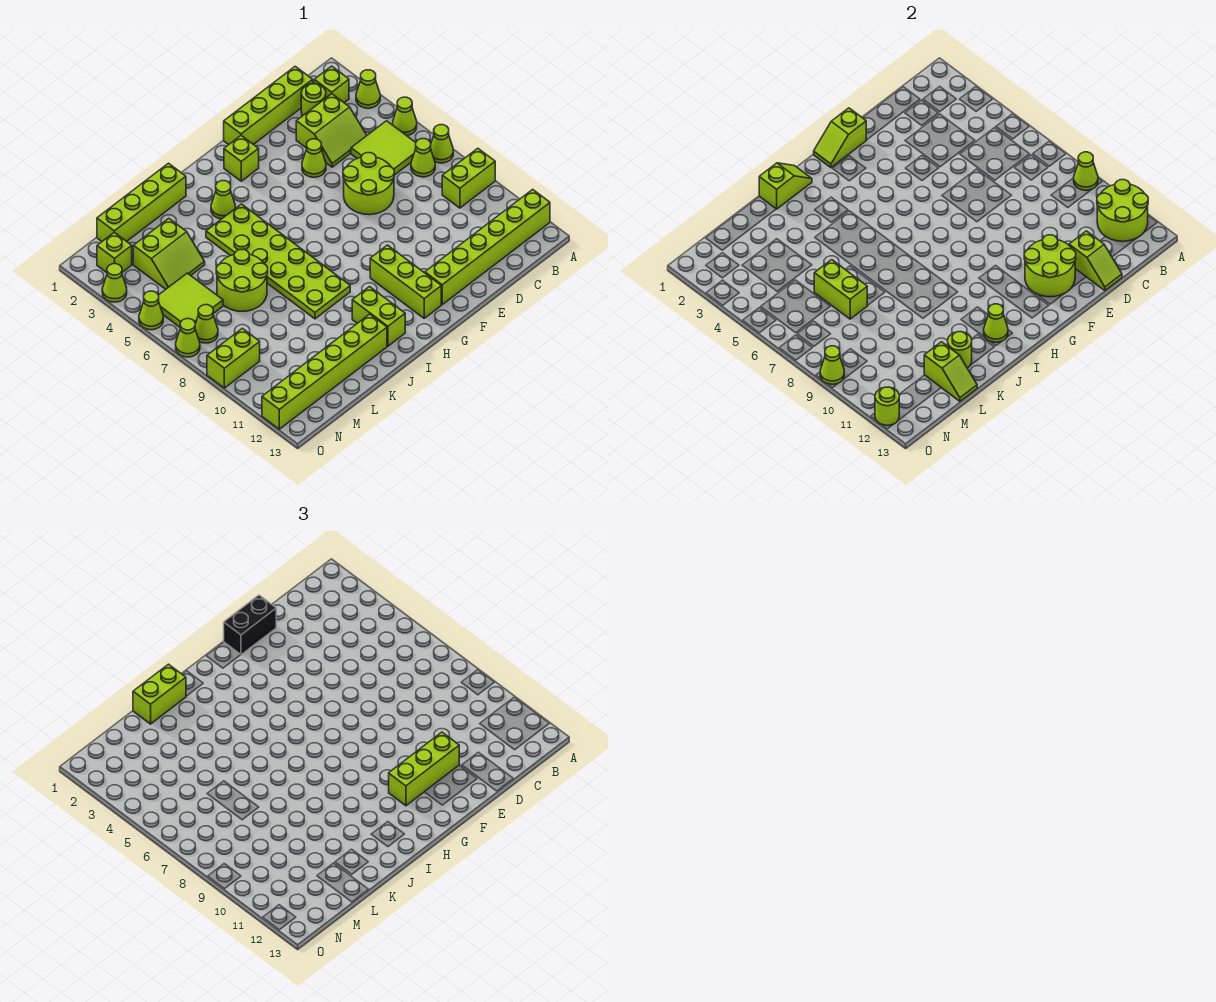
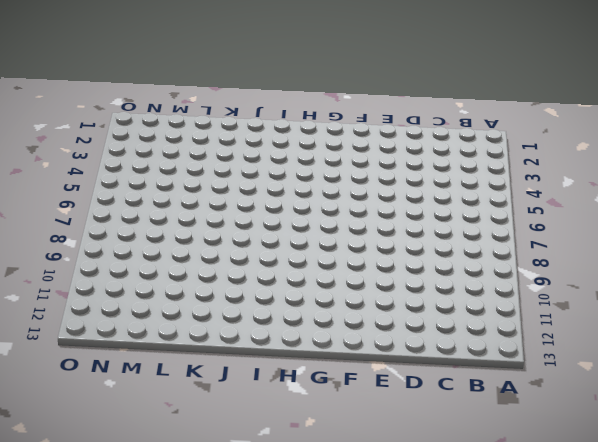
none -> lime cone A3 level 1
none -> lime cone A5 level 1
none -> lime cone A7 level 1
none -> lime brick A9:B9 level 1

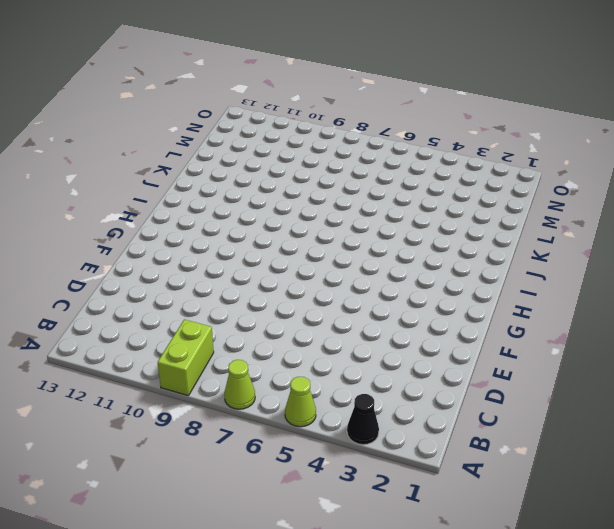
black cone A3 level 1 -> lime cone A3 level 1
none -> lime brick A12:F12 level 1
none -> lime brick B2 level 1
none -> lime tile B5:C6 level 1
none -> lime cone B7 level 1

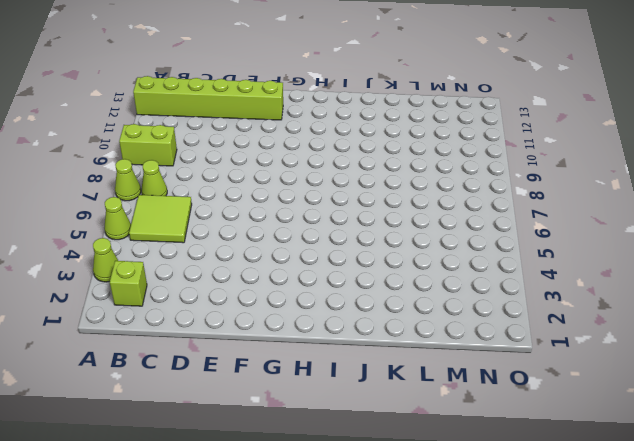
none -> lime brick C1:F1 level 1
none -> lime round brick C2 level 1
none -> lime slope C3:D4 level 1 top 3
none -> lime round brick D6:E7 level 1

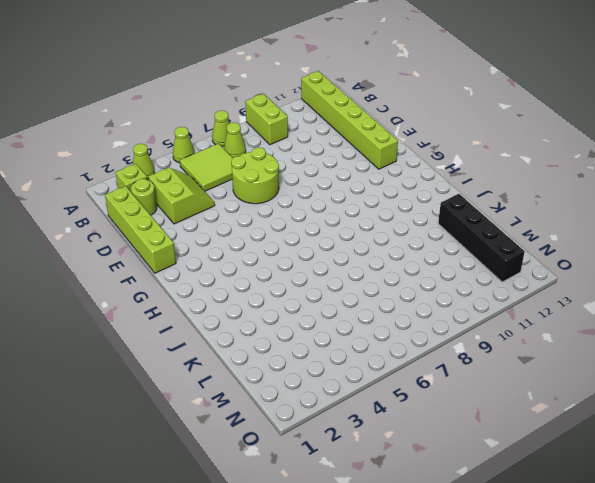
black brick K12:N12 level 1 -> lime brick J12:O12 level 1
none -> lime cone E4 level 1
none -> lime brick G2 level 1
none -> lime brick G10:G12 level 1
none -> lime cone I3 level 1

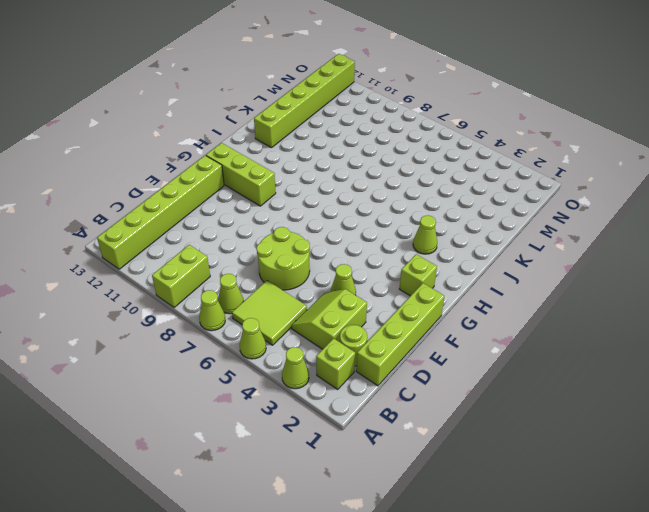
none -> lime plate I4:J9 level 1
none -> lime brick I11:I12 level 1
none -> lime brick J1:M1 level 1
none -> lime round brick K6:L7 level 1

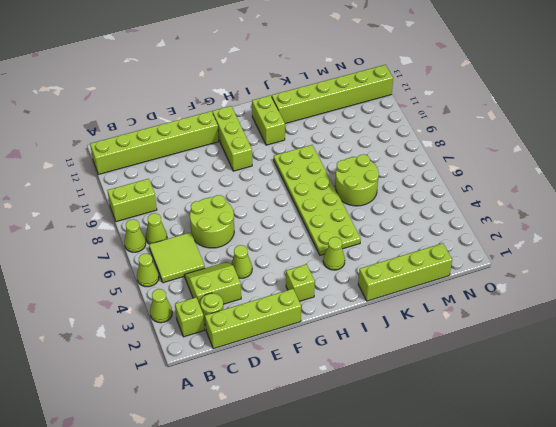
none -> lime slope L3:M4 level 1 top 3
none -> lime tile M5:N6 level 1
none -> lime brick N2 level 1
none -> lime cone N7 level 1

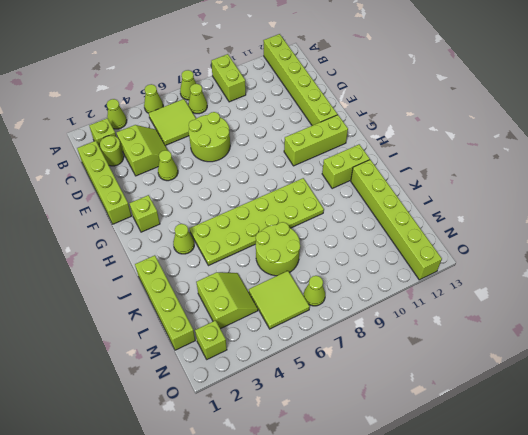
none -> lime brick N9:O9 level 1
none -> lime cone O3 level 1
none -> lime cone O5 level 1
none -> lime cone O7 level 1

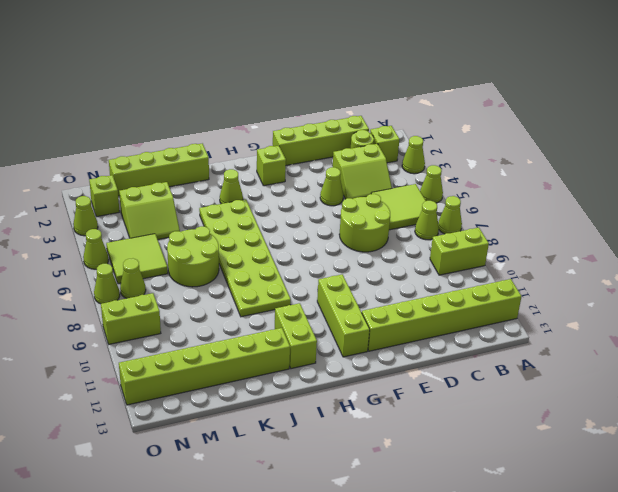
none -> lime cone A9 level 2
none -> lime round brick A11:B12 level 2
none -> lime slope D12:D13 level 2 top 12
none -> lime round brick E11:F12 level 2

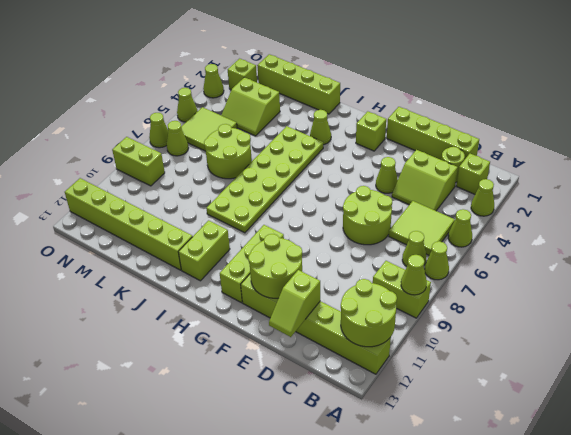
none -> lime slope F1:G1 level 2 top F
none -> lime slope I1:J1 level 2 top J
none -> lime cone I12 level 2
none -> lime round brick K12 level 2

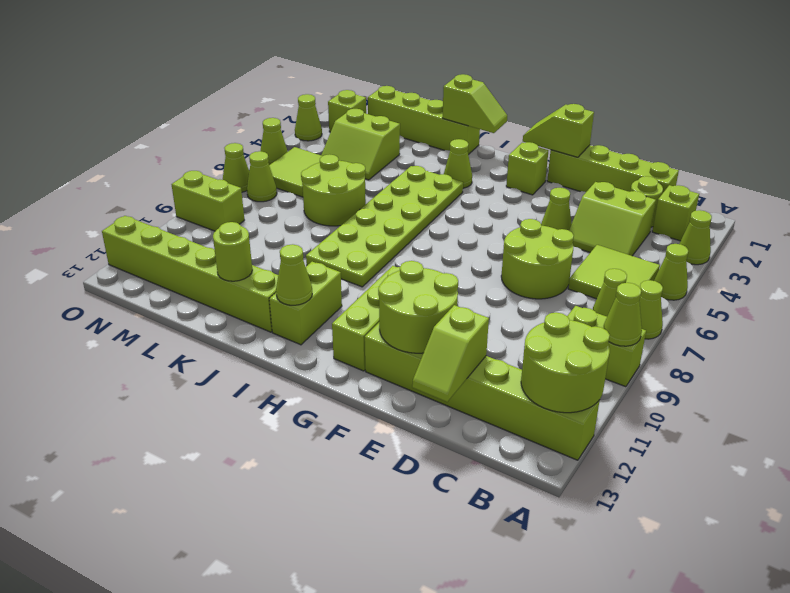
none -> lime brick L6:L7 level 2
none -> lime slope L12:L13 level 2 top 12
none -> lime cone O9 level 2
none -> lime round brick O12 level 2

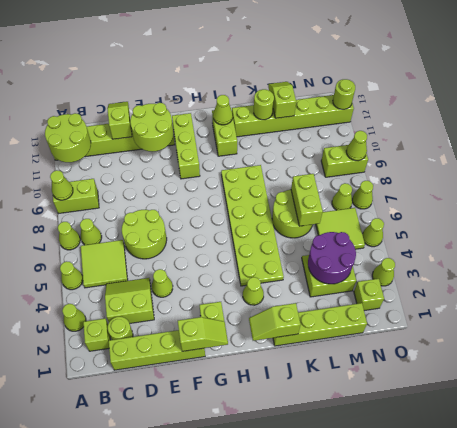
purple round brick L3:M4 level 2 -> none
none -> black brick E1:F1 level 3
none -> lime brick E11:G11 level 3
none -> lime brick J1:K1 level 3

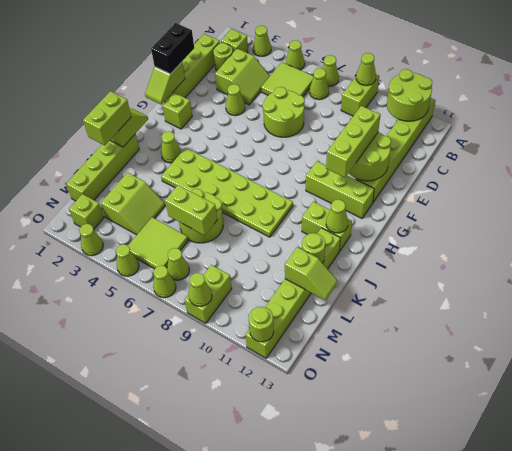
none -> lime slope D12:D13 level 2 top 12

